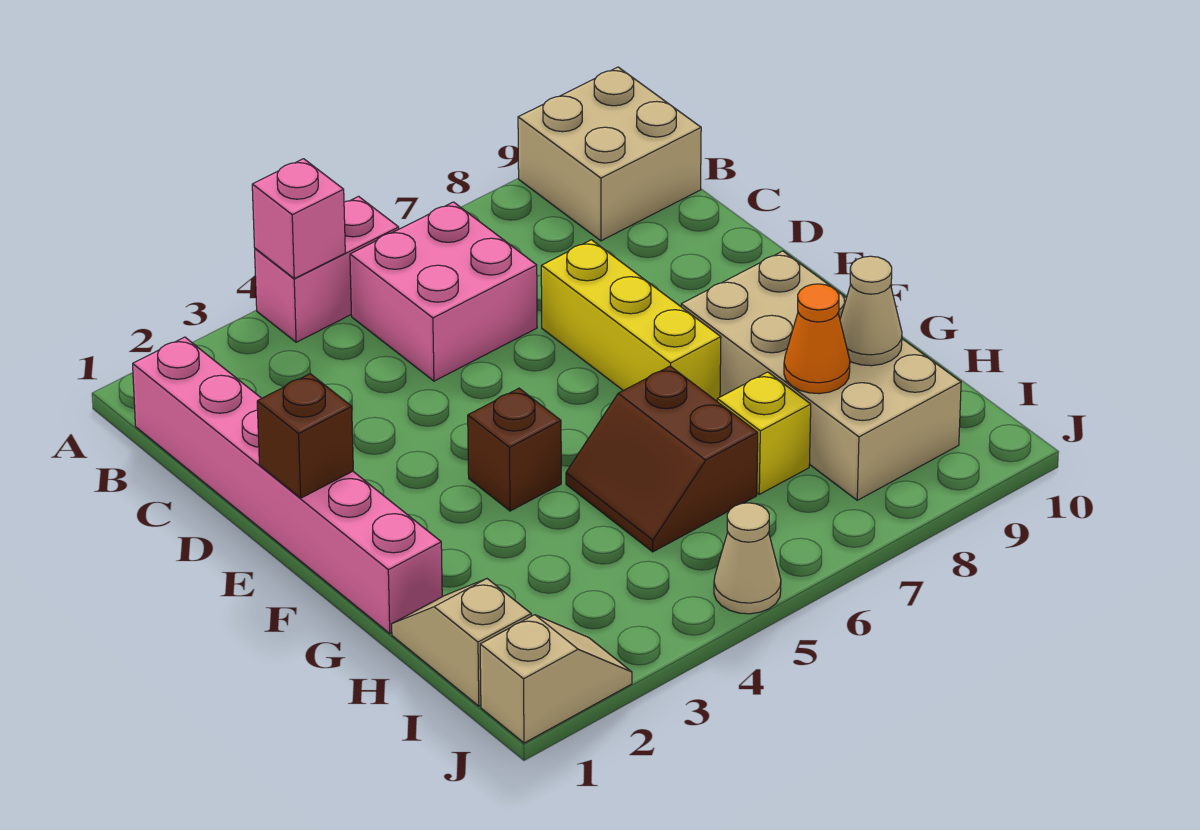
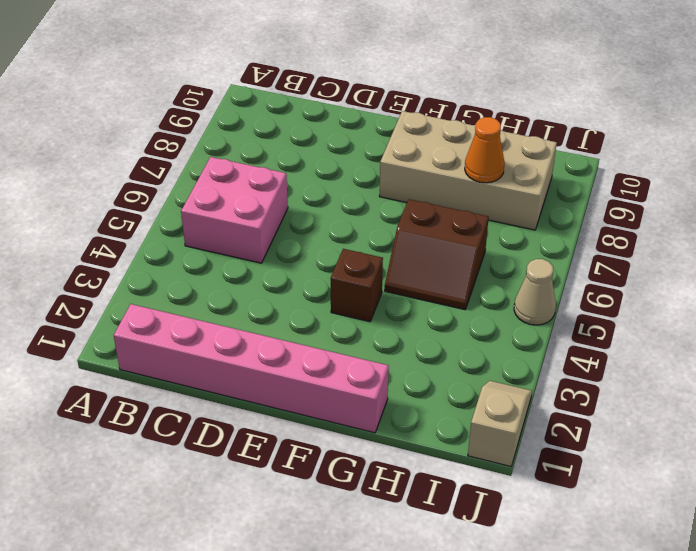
none -> pink brick A4:A5 level 1
none -> tan brick A9:B10 level 1
none -> yellow brick D7:F7 level 1

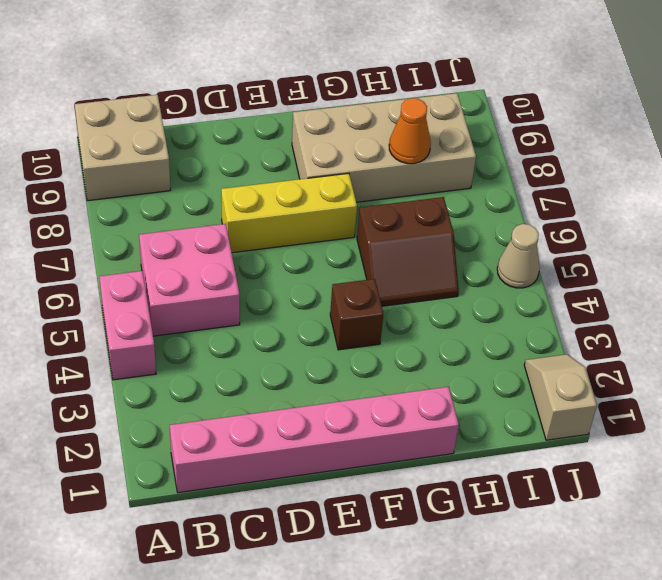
none -> tan slope H1:I1 level 1 top I
none -> yellow brick H7 level 1
none -> pink brick A4 level 2

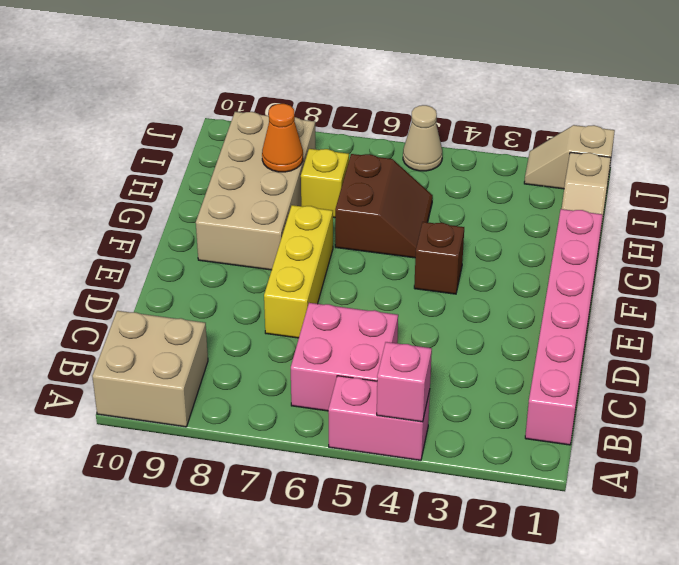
none -> brown brick E1 level 2
none -> tan cone H9 level 2

